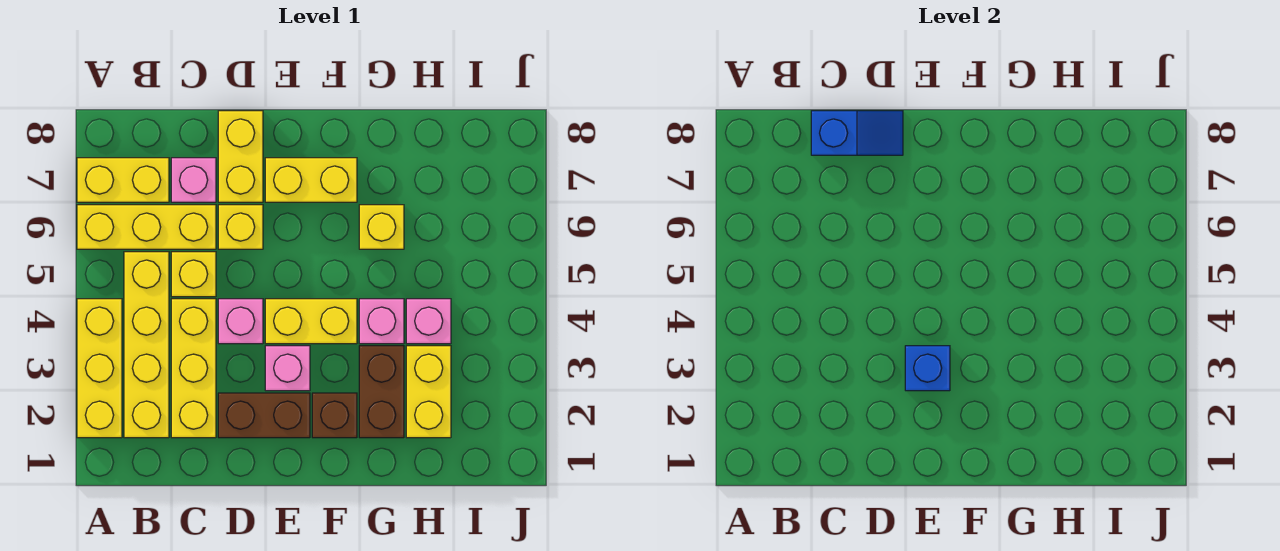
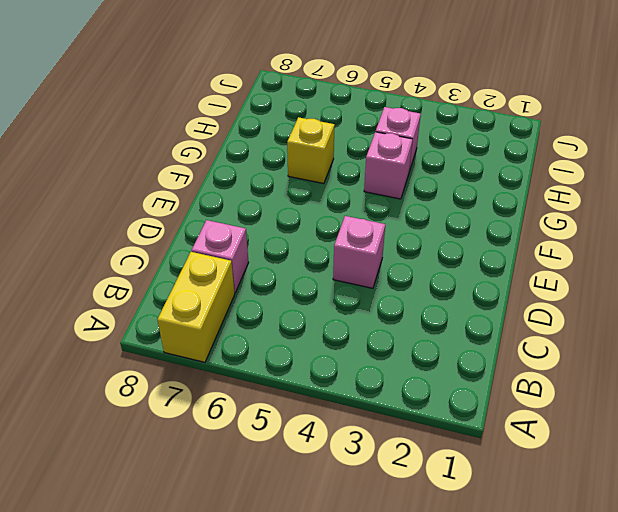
none -> yellow brick A2:A4 level 1
none -> yellow brick A6:C6 level 1
none -> yellow brick B2:B5 level 1

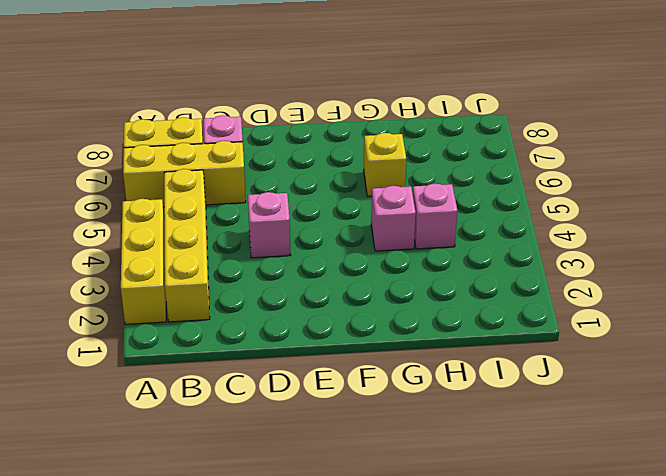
none -> yellow brick C2:C4 level 1
none -> yellow brick C5 level 1
none -> brown brick D2:E2 level 1

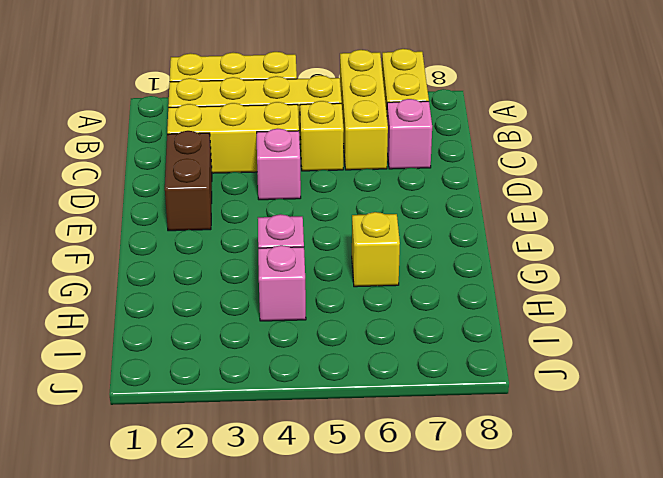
none -> yellow brick D6 level 1
none -> yellow brick D7:D8 level 1
none -> pink brick E3 level 1

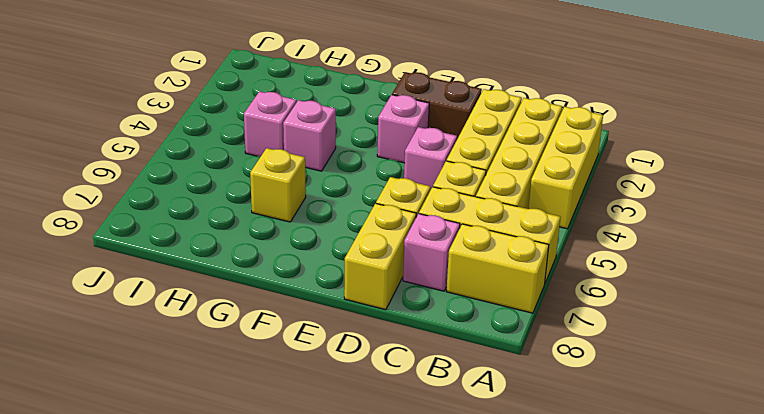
none -> yellow brick E4:F4 level 1
none -> yellow brick E7:F7 level 1
none -> brown brick F2 level 1

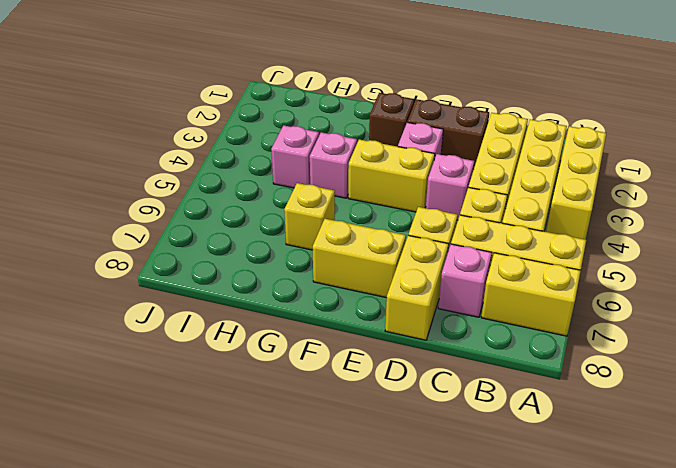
none -> brown brick G2:G3 level 1
none -> yellow brick H2:H3 level 1
none -> blue slope C8:D8 level 2 top C

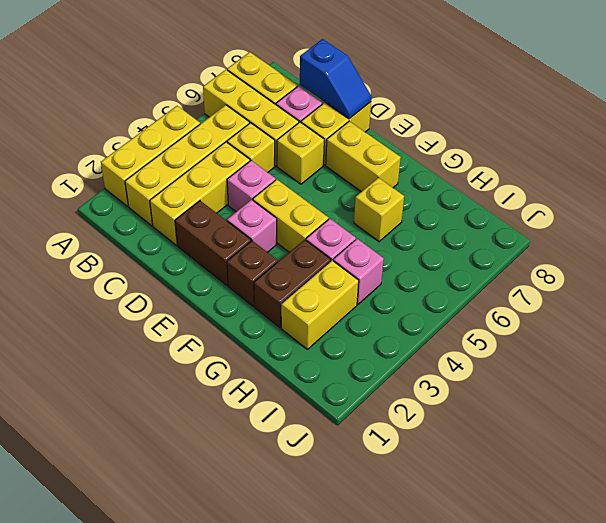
none -> blue brick E3 level 2

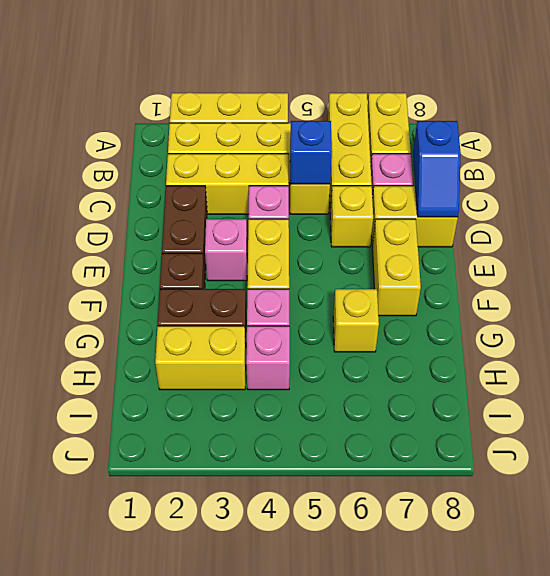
blue brick C5 level 2 -> blue brick E3 level 2

